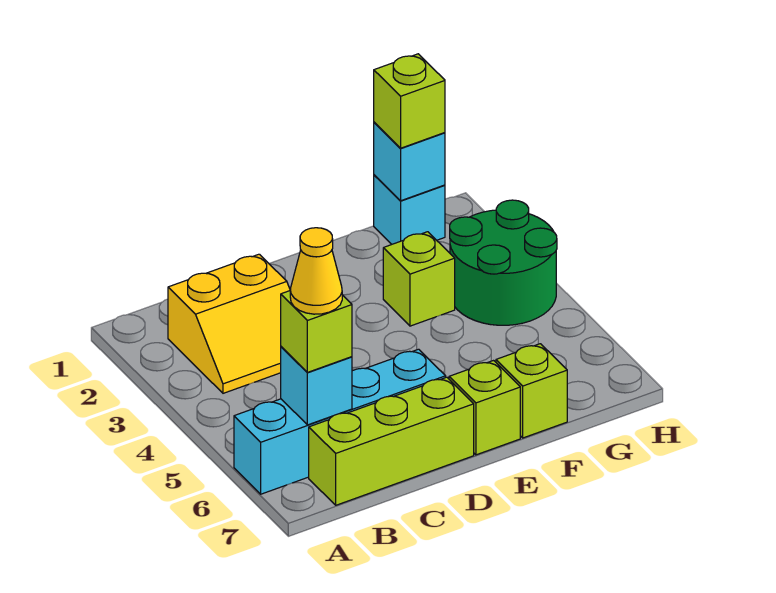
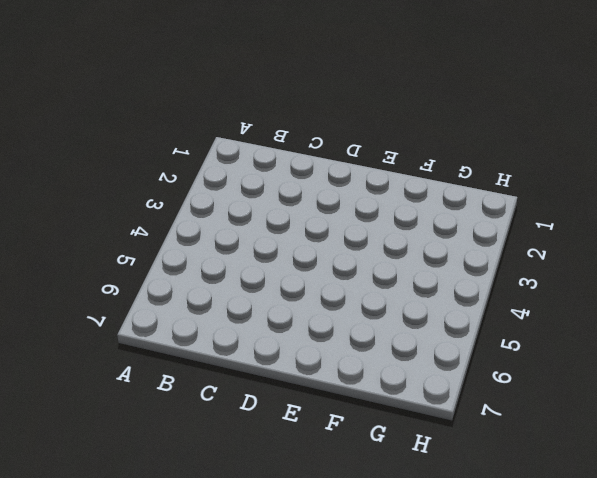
none -> cyan brick A6:D6 level 1
none -> yellow slope B2:C3 level 1 top 2
none -> lime brick B7:D7 level 1

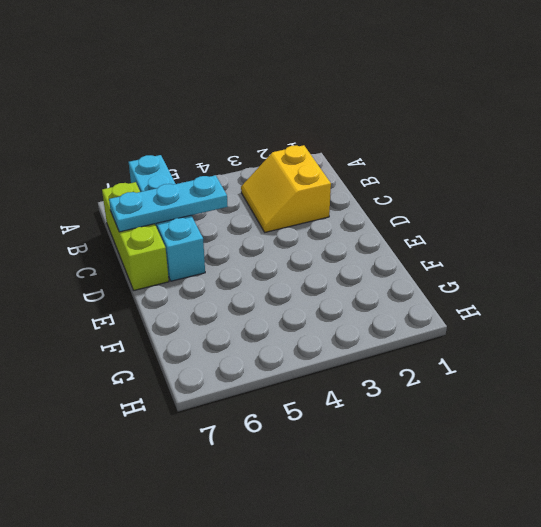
cyan plate C5:C7 level 2 -> none
none -> lime brick E7 level 1
none -> lime brick F3 level 1
none -> lime brick F7 level 1

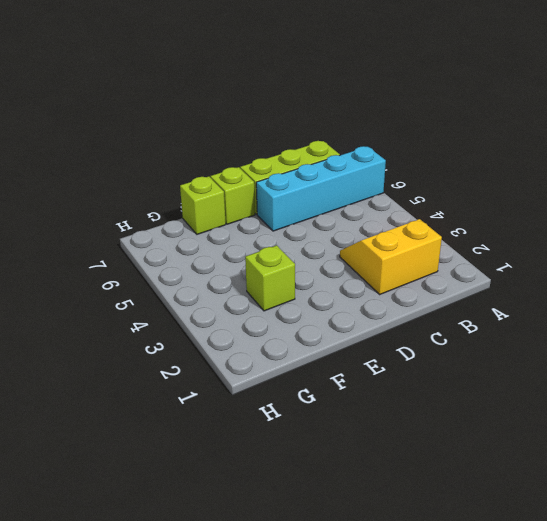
none -> cyan brick G1 level 1
none -> green round brick G3:H4 level 1
none -> cyan brick B6 level 2

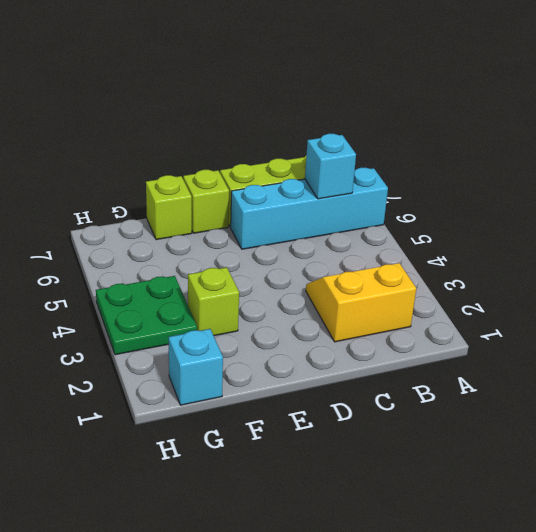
green plate G3:H4 level 1 -> green round brick G3:H4 level 1
none -> cyan brick G1 level 2
none -> lime brick B6 level 3
none -> lime brick G1 level 3

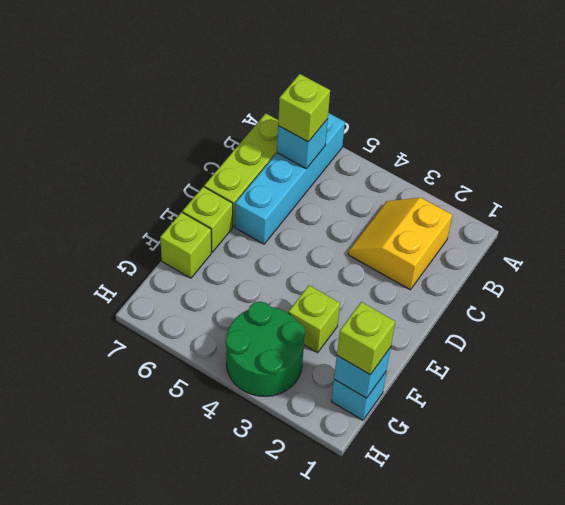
none -> yellow cone B6 level 4

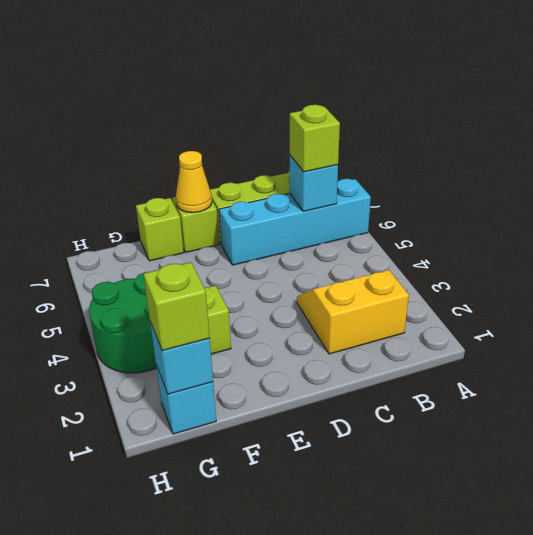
yellow cone E7 level 2 -> yellow cone B6 level 4

